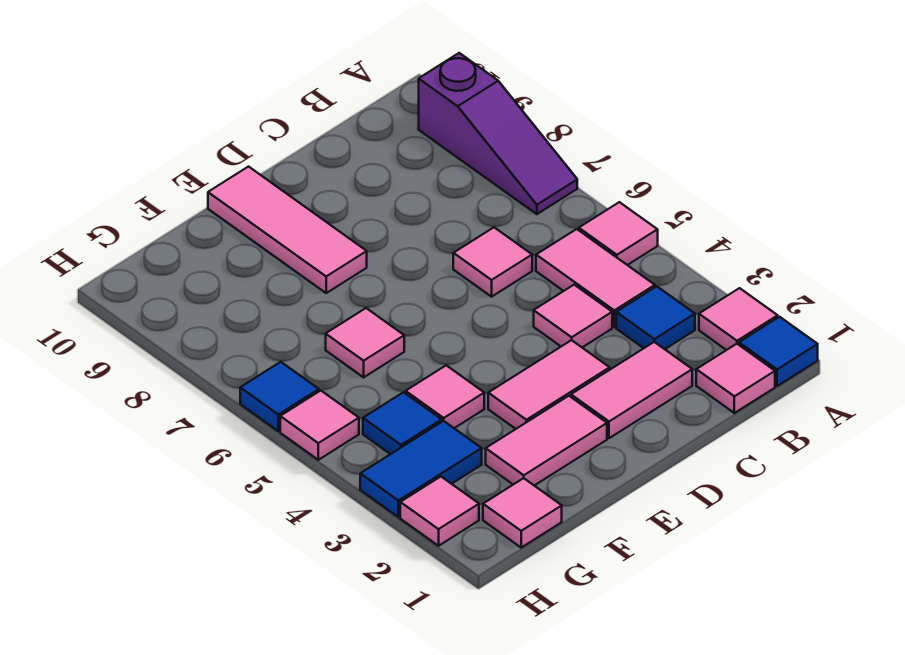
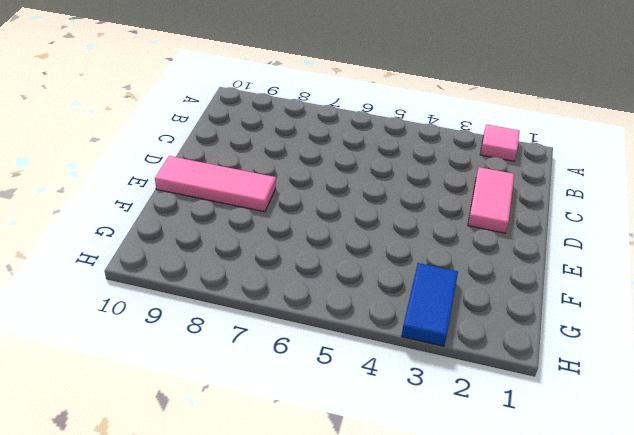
none -> blue tile A1 level 1
none -> pink tile A5 level 1
none -> purple slope A7:A9 level 1 top 9

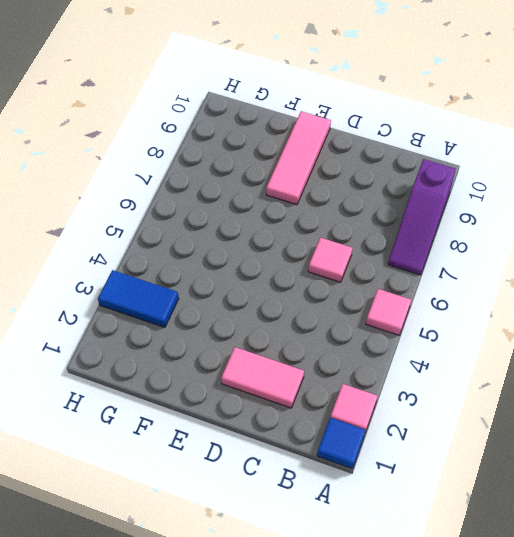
none -> pink tile B1 level 1
none -> blue tile B3 level 1
none -> pink tile B4:B5 level 1

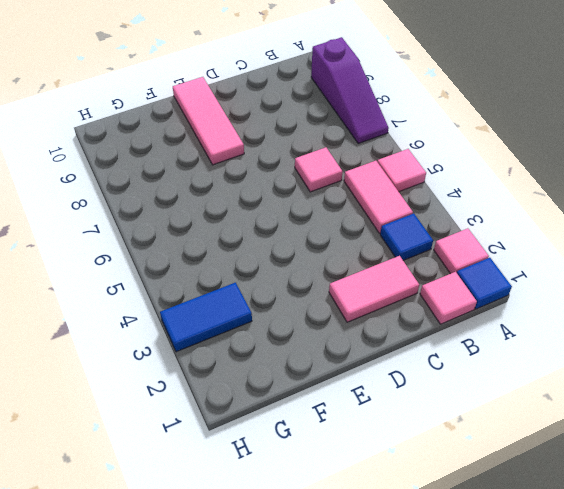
none -> pink tile C4 level 1
none -> pink tile D3:E3 level 1
none -> pink tile E2:F2 level 1

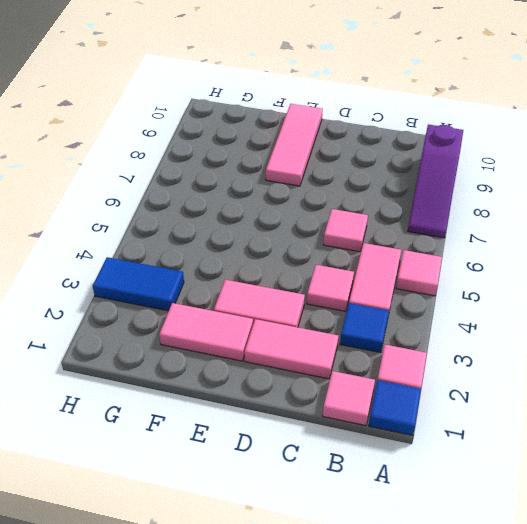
none -> pink tile F4 level 1
none -> pink tile F6 level 1
none -> pink tile G1 level 1

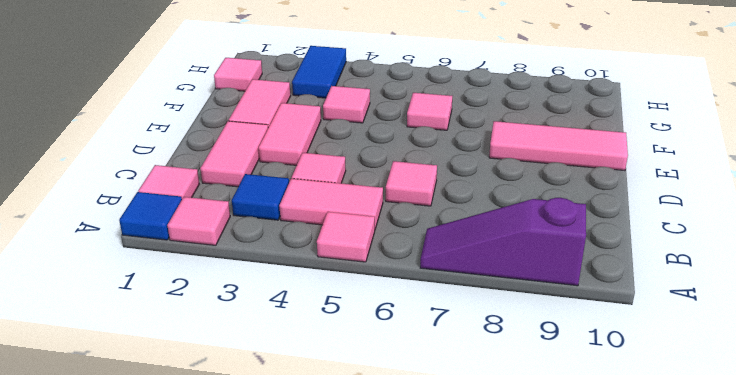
none -> blue tile G4 level 1
none -> pink tile H2 level 1
none -> pink tile H5 level 1

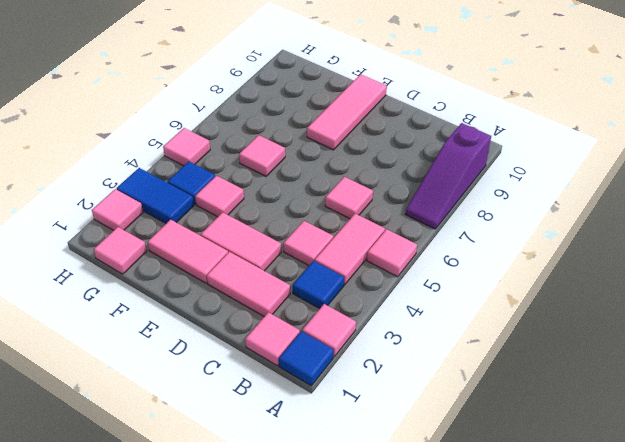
none -> blue tile H6 level 1

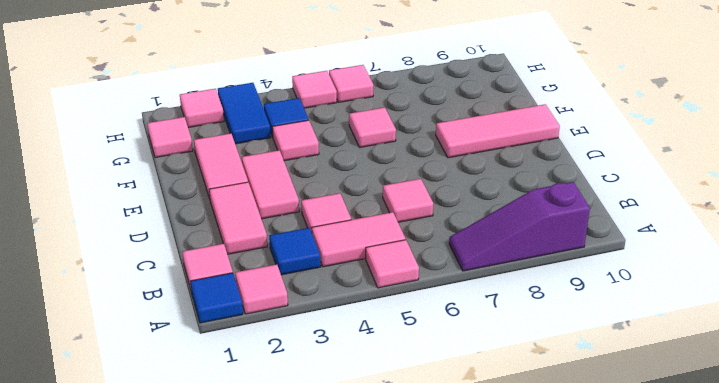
pink tile H6 level 1 -> blue tile H6 level 1

